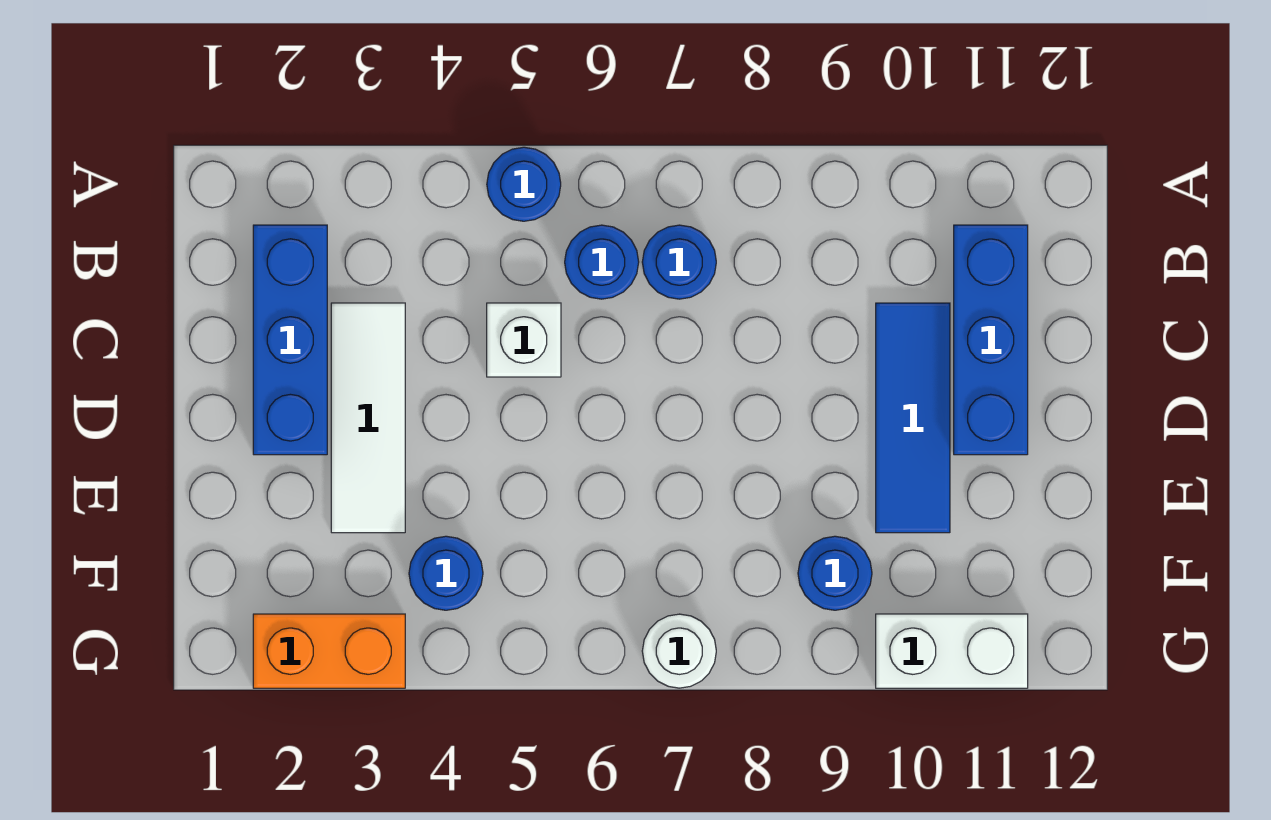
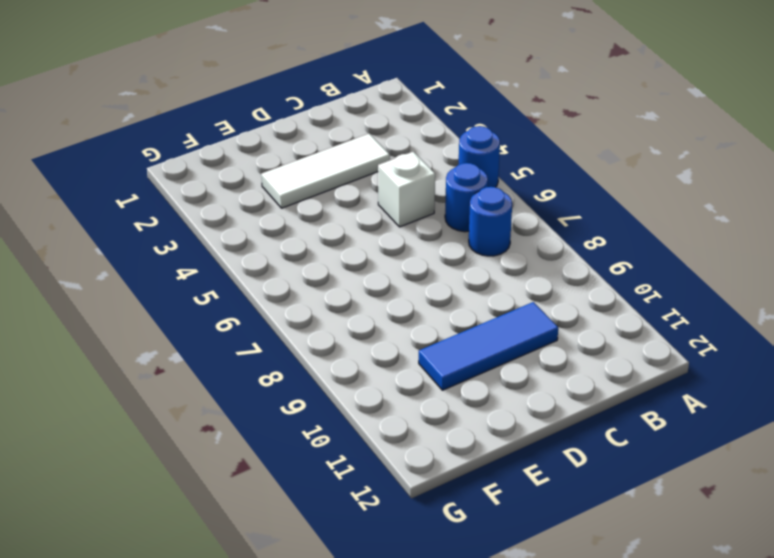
none -> blue brick B2:D2 level 1
none -> blue brick B11:D11 level 1
none -> blue round brick F4 level 1

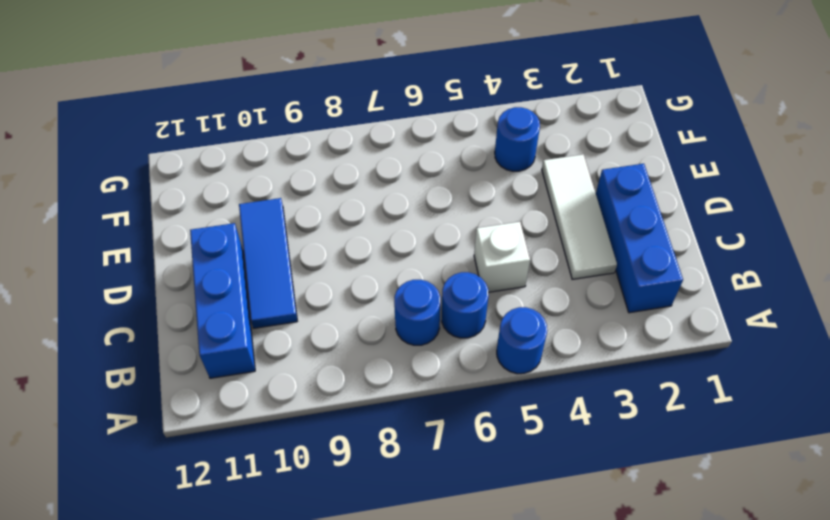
none -> blue round brick F9 level 1
none -> orange brick G2:G3 level 1
none -> white round brick G7 level 1

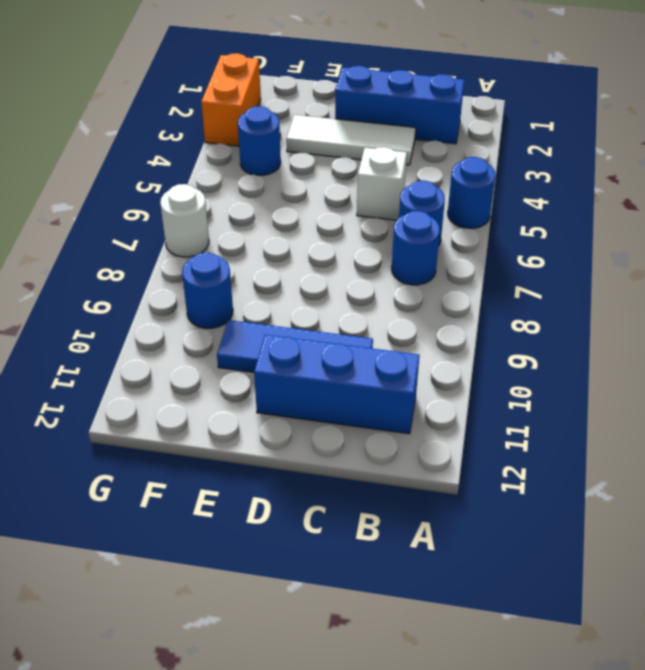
none -> white brick G10:G11 level 1

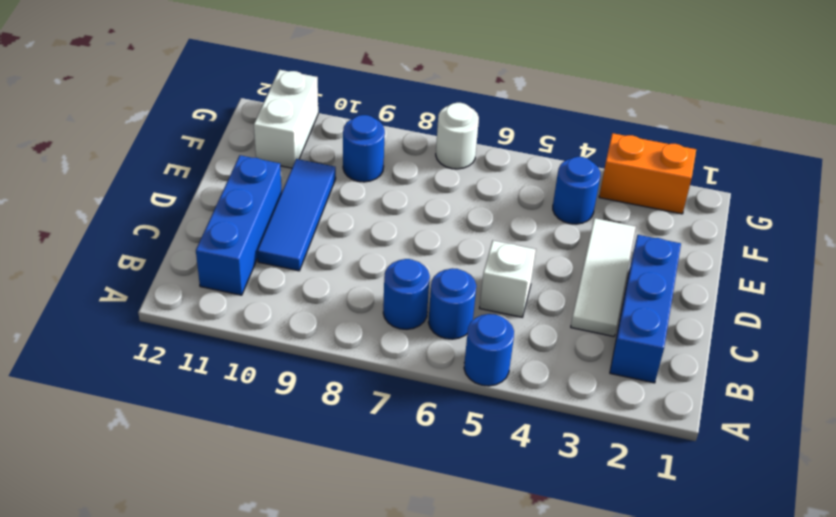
white brick F11:G11 level 1 -> white brick G10:G11 level 1

